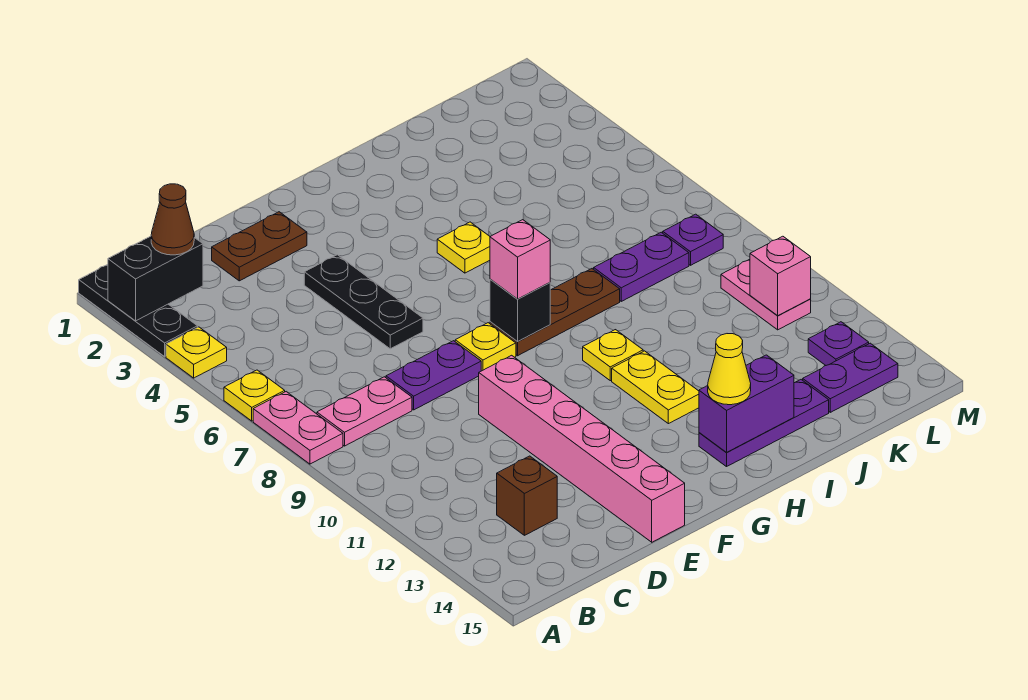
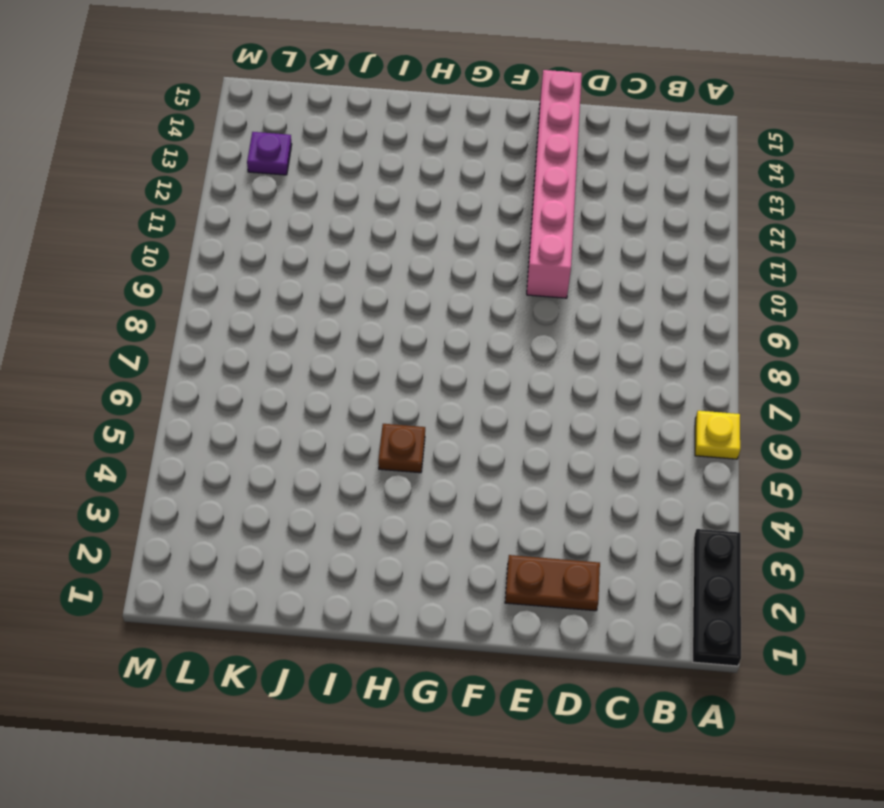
brown plate H5 level 1 -> yellow plate H5 level 1
none -> yellow plate A4 level 1
none -> pink plate A7:A8 level 1
none -> pink plate B8:C8 level 1

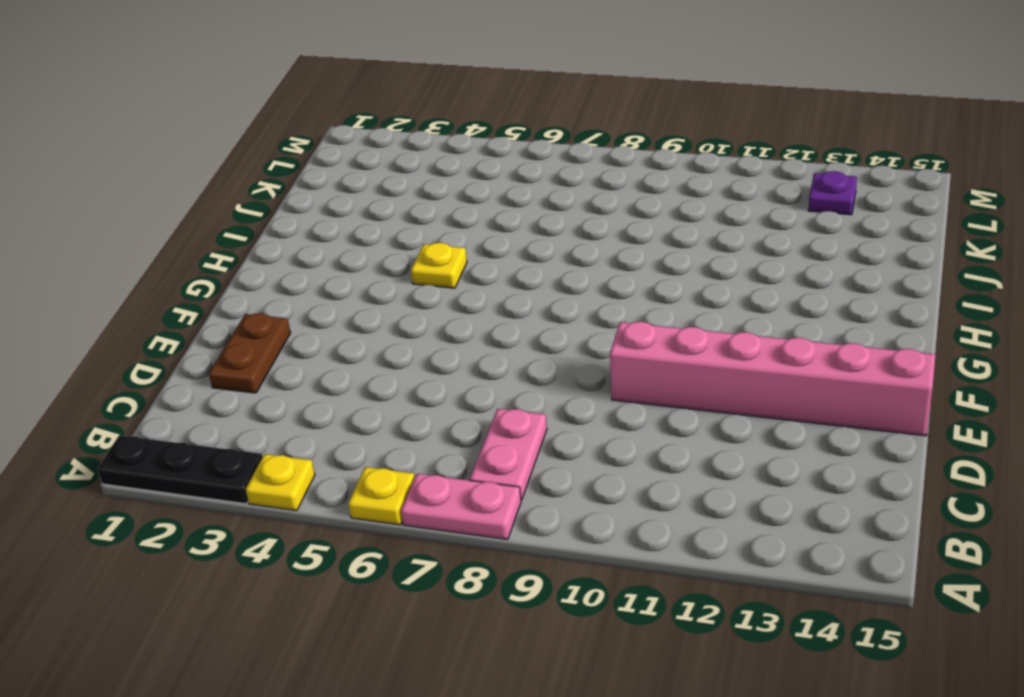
none -> brown brick C13 level 1
none -> purple plate D8:E8 level 1
none -> black plate E4:E6 level 1

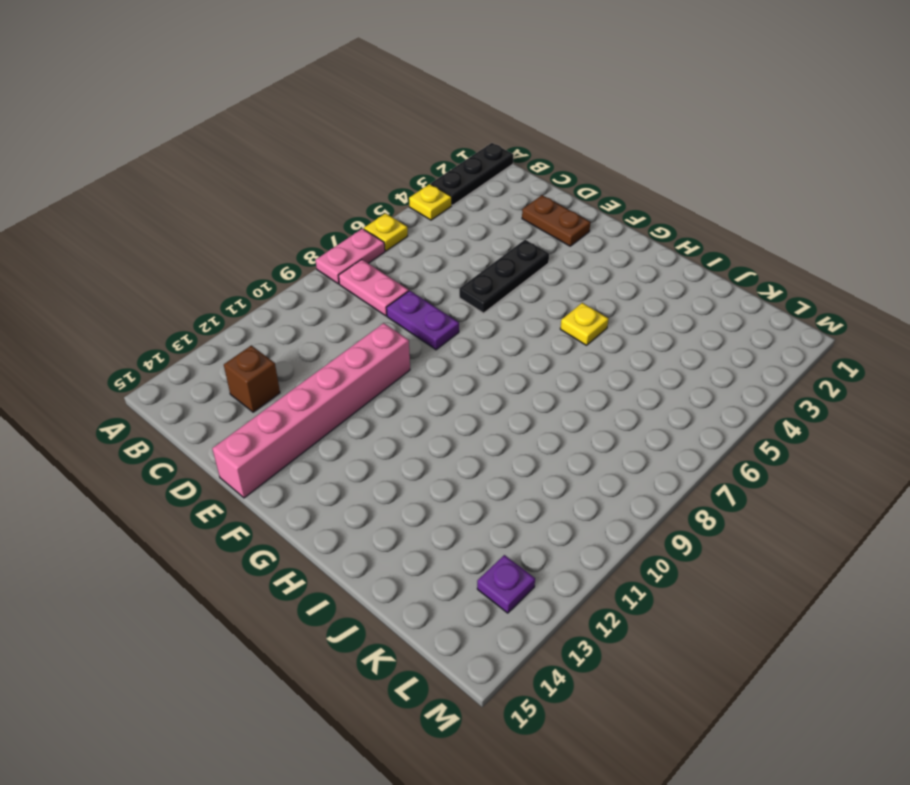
none -> yellow plate F8 level 1
none -> brown plate G8:I8 level 1
none -> yellow plate H10 level 1

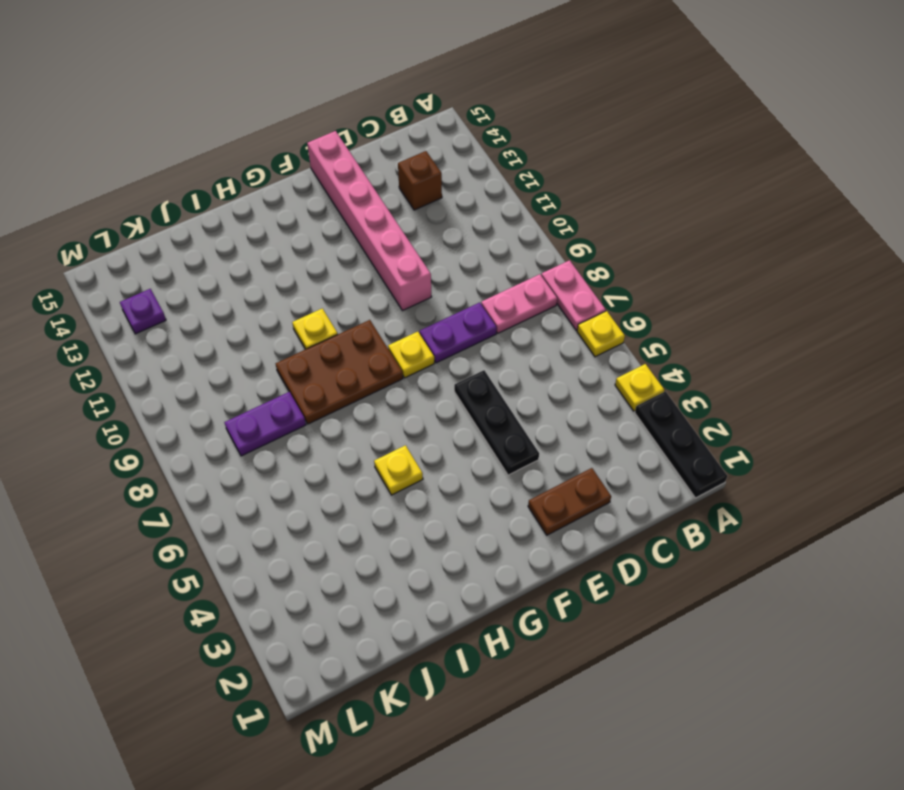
brown plate G8:I9 level 1 -> brown plate G8:I8 level 1
none -> yellow plate H11:H12 level 1
none -> purple plate H14:J14 level 1
none -> purple plate K14:L14 level 1

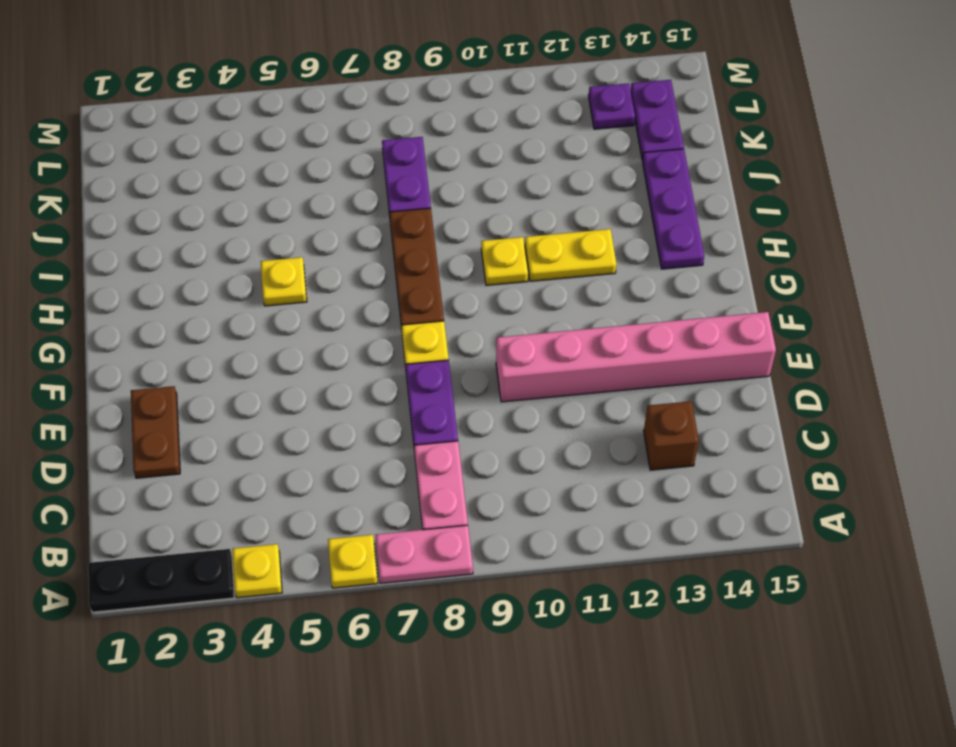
none -> black plate E4:E6 level 1
none -> purple plate L8 level 1
none -> pink plate L10:L11 level 1

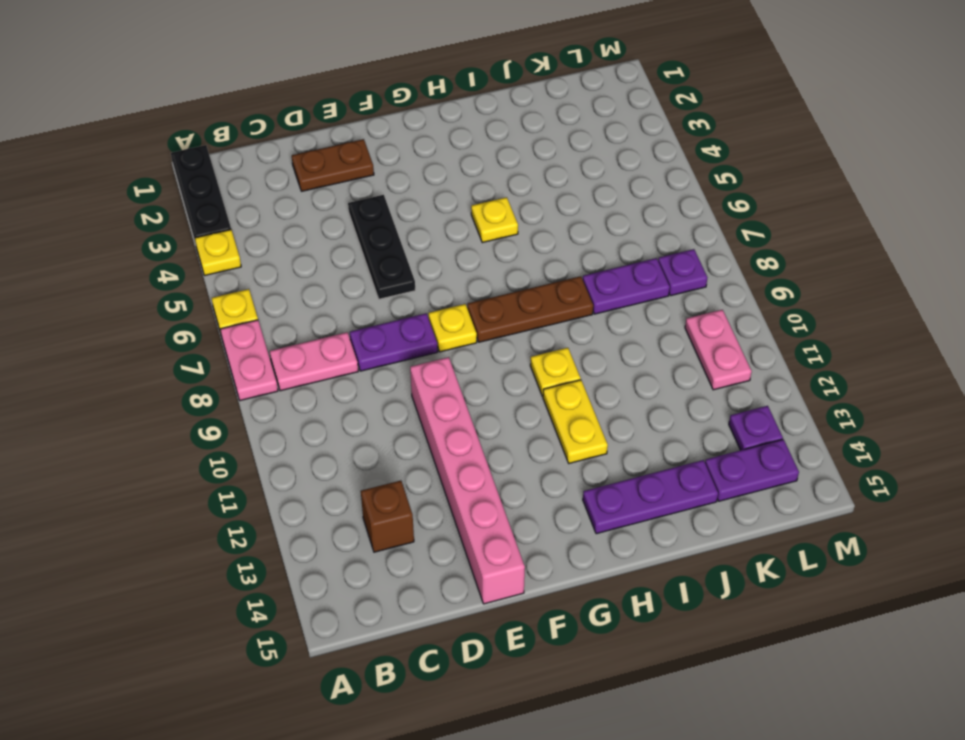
none -> black brick A2:B2 level 2
none -> black brick G8 level 2
none -> purple brick H14:I14 level 2

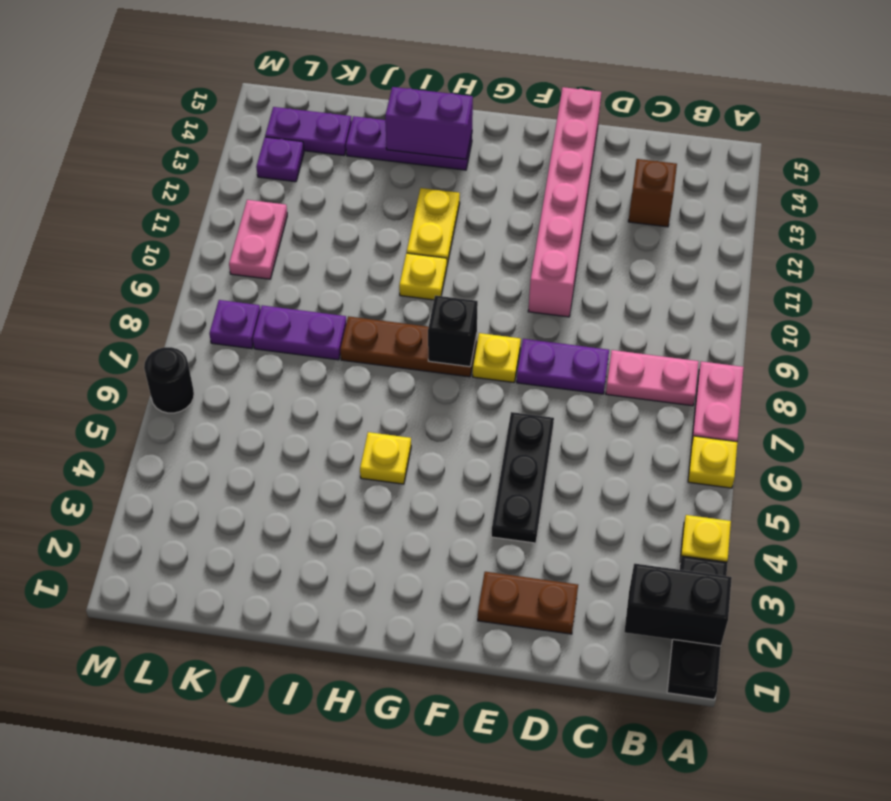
black round brick M6 level 1 -> none
none -> pink brick L11 level 2
none -> brown cone B2 level 3
none -> pink brick G8 level 3

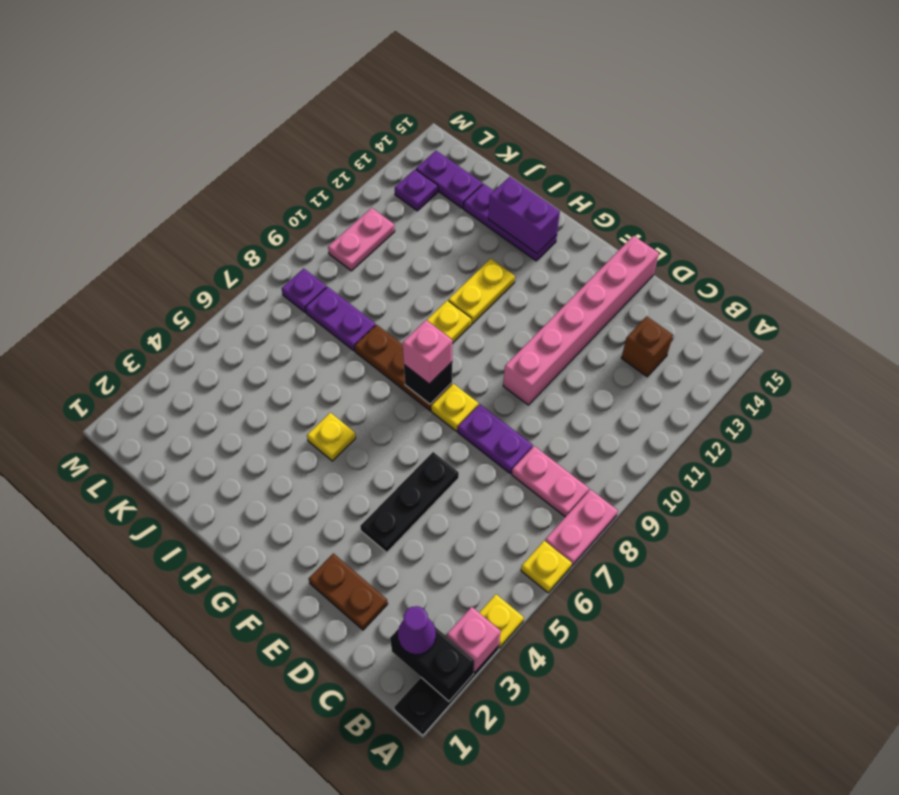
pink brick A3 level 2 -> pink brick L11 level 2
purple cone B2 level 3 -> brown cone B2 level 3
none -> yellow cone H14 level 3

